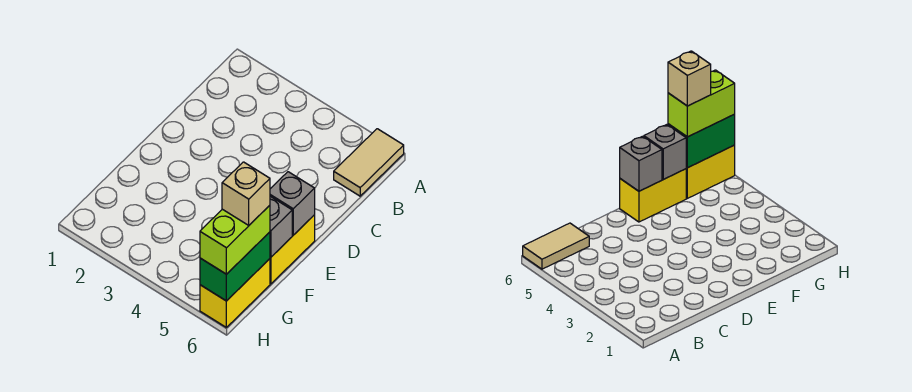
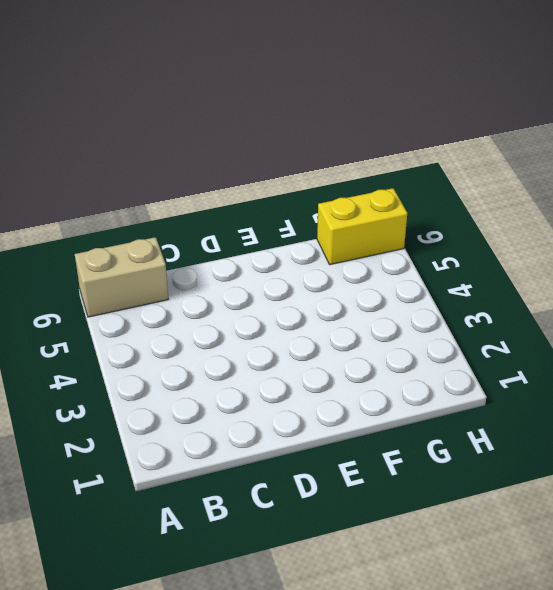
tan brick A6:B6 level 1 -> tan tile A6:B6 level 1
none -> yellow brick E6:F6 level 1
none -> grey brick E6 level 2

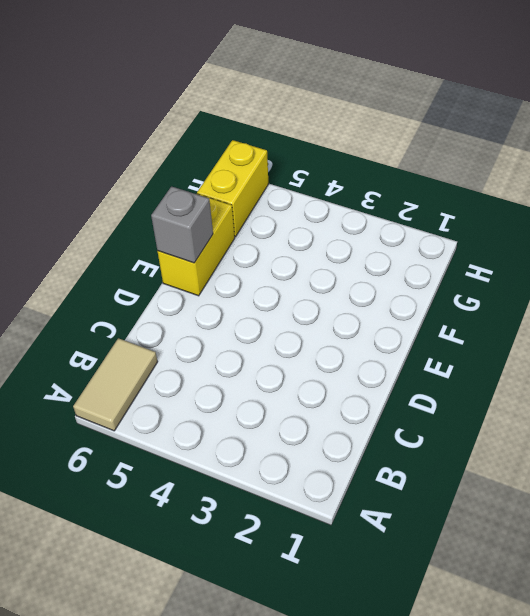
none -> grey brick F6 level 2
none -> green brick G6:H6 level 2

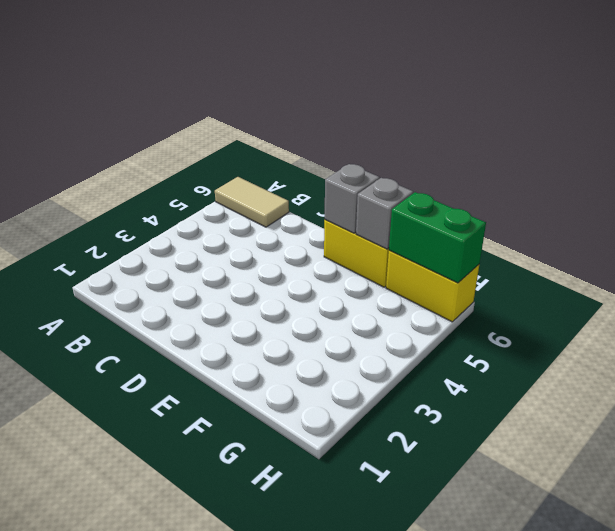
none -> lime brick G6:H6 level 3
none -> tan brick G6 level 4

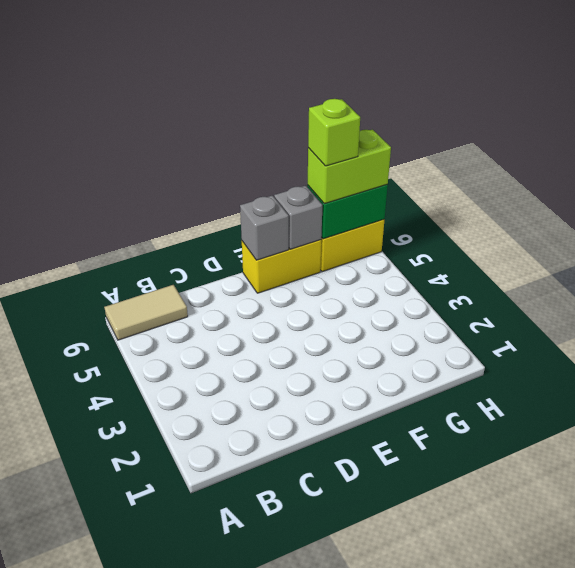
lime brick G6 level 4 -> tan brick G6 level 4

